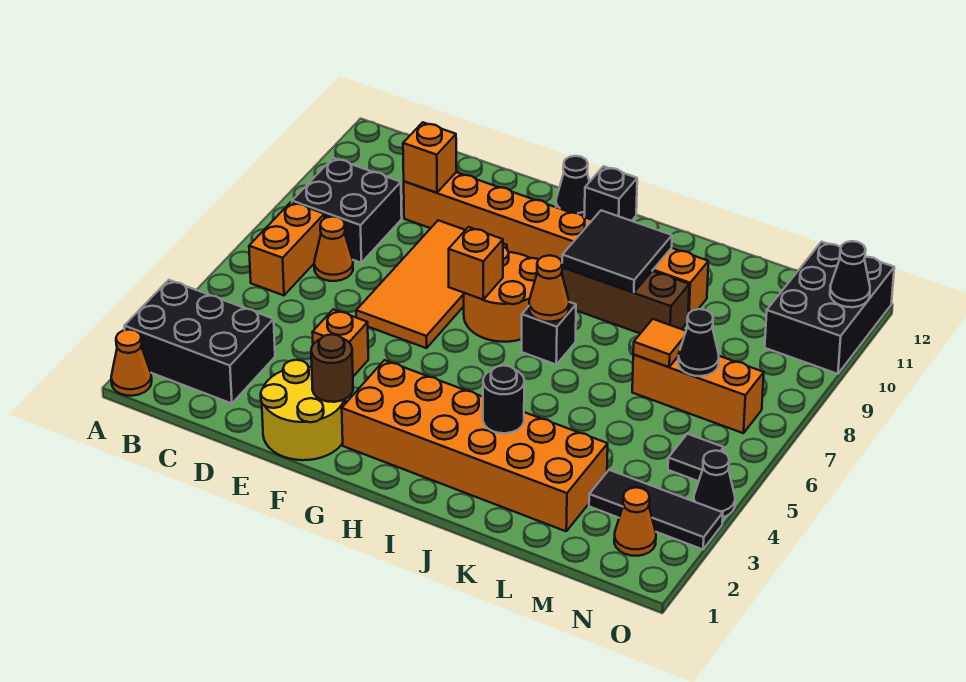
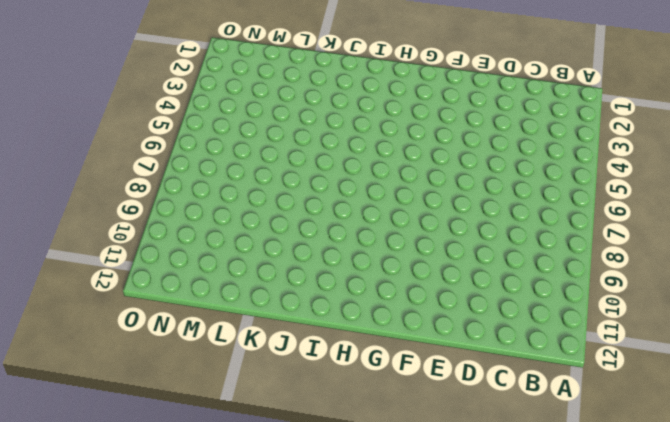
none -> orange cone A1 level 1
none -> black brick A2:C3 level 1
none -> orange brick B6:B7 level 1
none -> black brick B8:C9 level 1

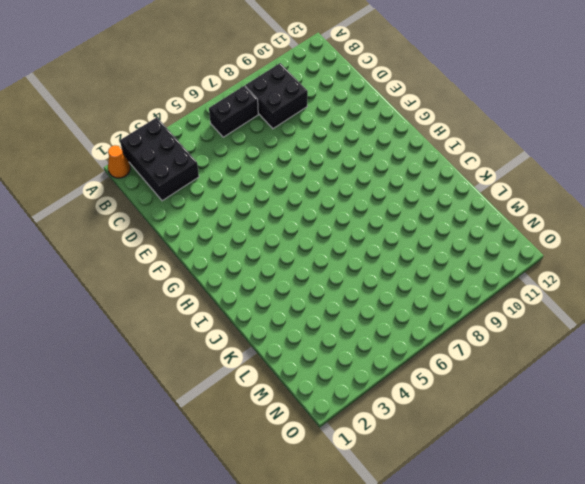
black brick B6:B7 level 1 -> orange brick B6:B7 level 1
none -> orange cone C7 level 1
none -> orange brick D10:K10 level 1
none -> yellow round brick E1:F2 level 1
none -> orange brick E4 level 1

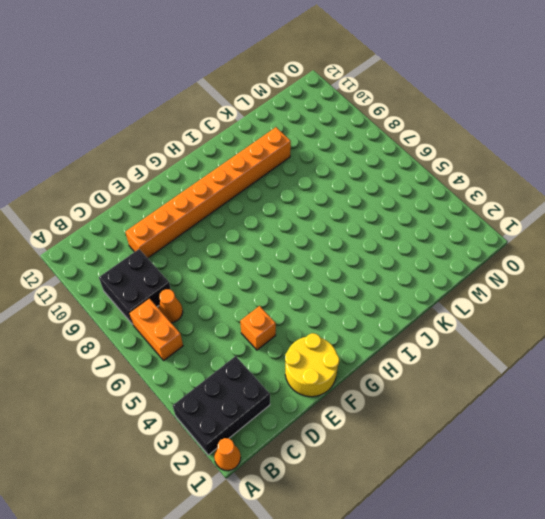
none -> orange tile E6:F9 level 1
none -> orange brick G2:L3 level 1
none -> orange round brick G7:H8 level 1
none -> black cone G12 level 1

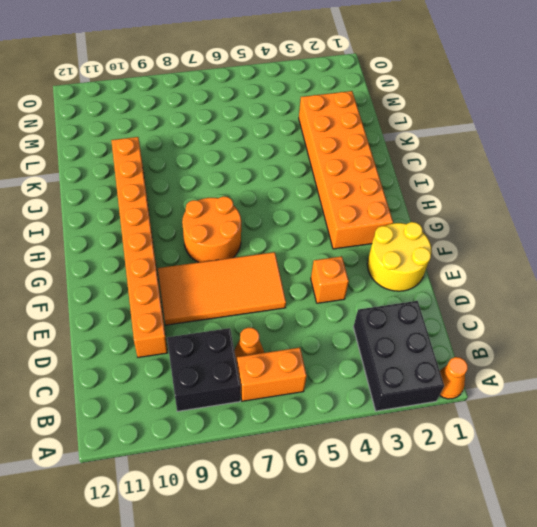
none -> black cone G12 level 1
none -> black brick H12 level 1
none -> black brick I7 level 1
none -> brown brick I9:K9 level 1

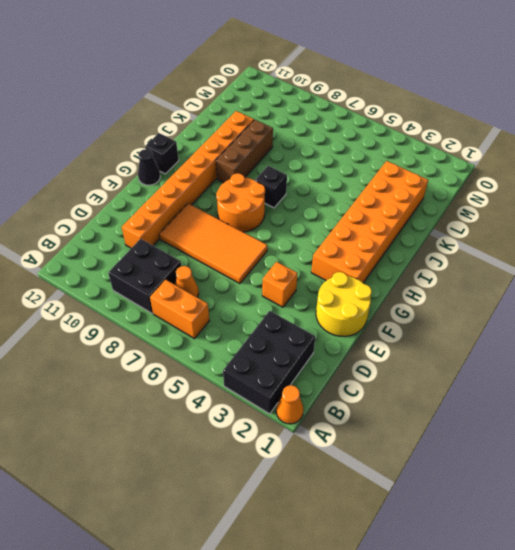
none -> orange brick L7:N7 level 1
none -> black tile M3:O3 level 1
none -> orange cone N2 level 1
none -> black tile N5 level 1

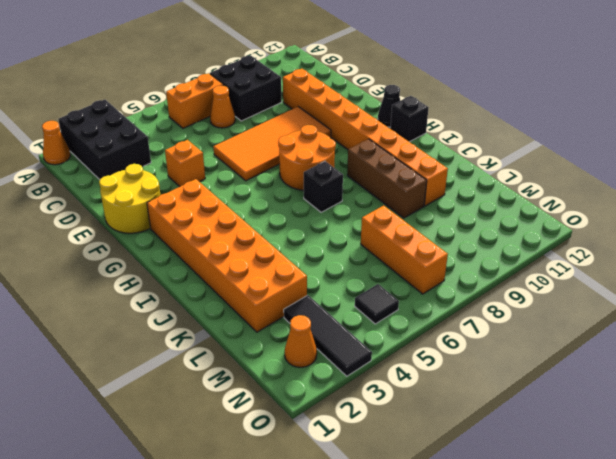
none -> black brick N10:O12 level 1
none -> black cone O4 level 1
none -> orange brick D10 level 2
none -> brown round brick F2 level 2

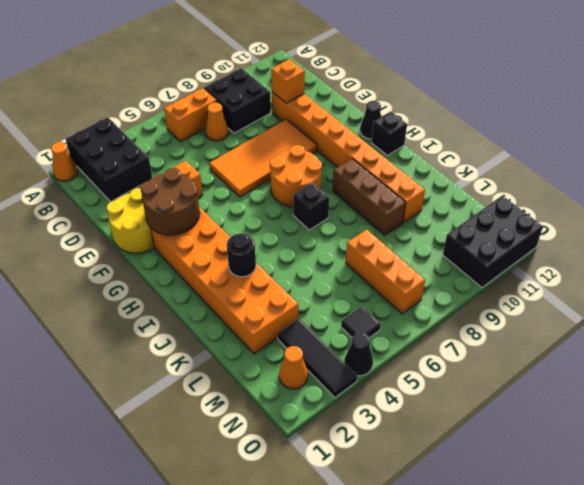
brown round brick F2:G3 level 2 -> brown round brick F2 level 2
none -> orange brick G7 level 2
none -> orange cone I7 level 2
none -> black tile I9:J10 level 2
none -> orange tile L7 level 2

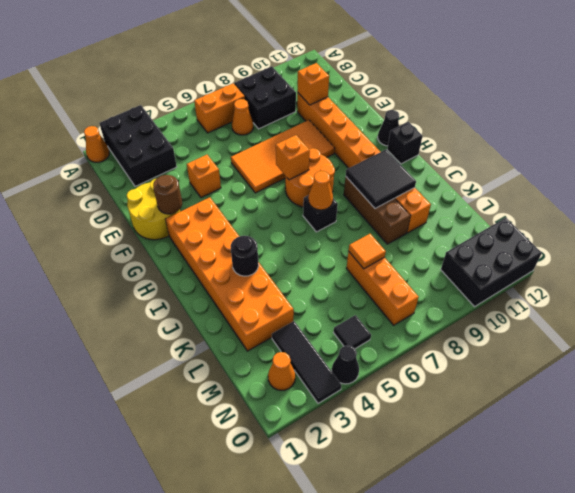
none -> black cone M7 level 2
none -> black cone O11 level 2

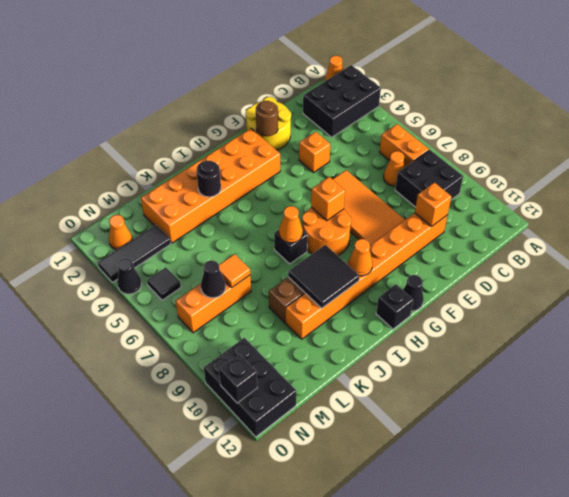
orange cone H10 level 2 -> none
black brick O11 level 2 -> black cone O11 level 2

